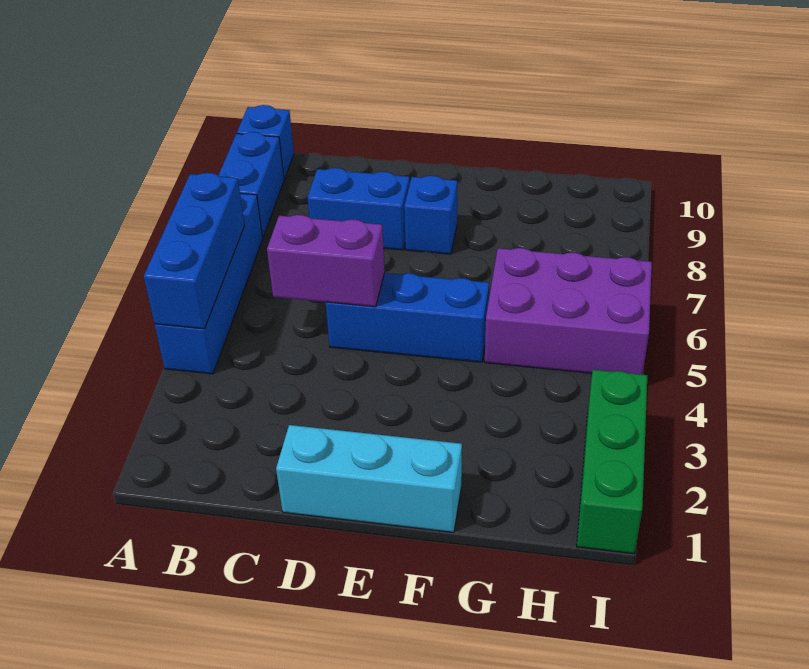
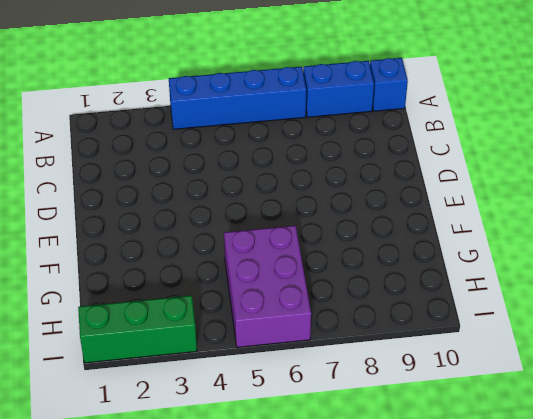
none -> blue brick C8:D8 level 1
none -> cyan brick D1:F1 level 1

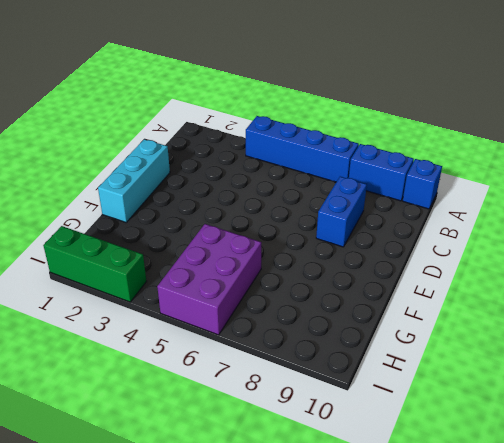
none -> blue brick D5:F5 level 1
none -> blue brick E8 level 1

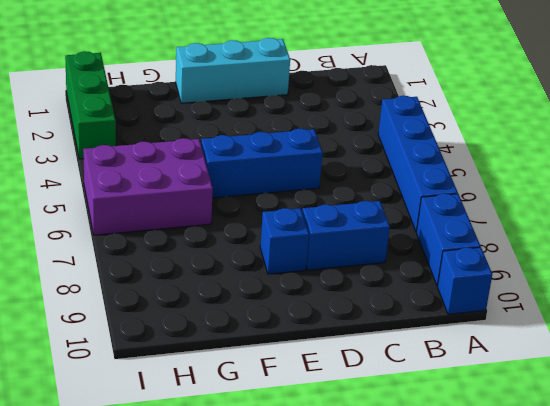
none -> blue brick A4:A6 level 2
none -> purple brick C5:D5 level 2

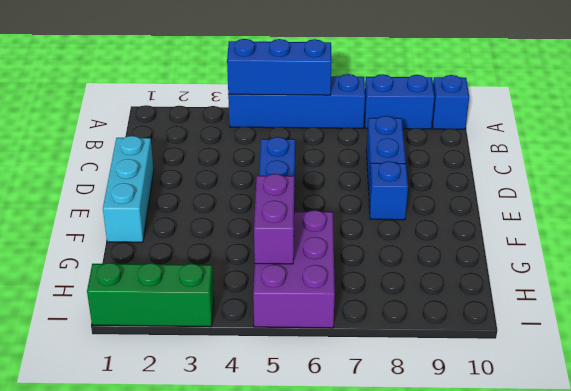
purple brick G5:H5 level 2 -> purple brick C5:D5 level 2

